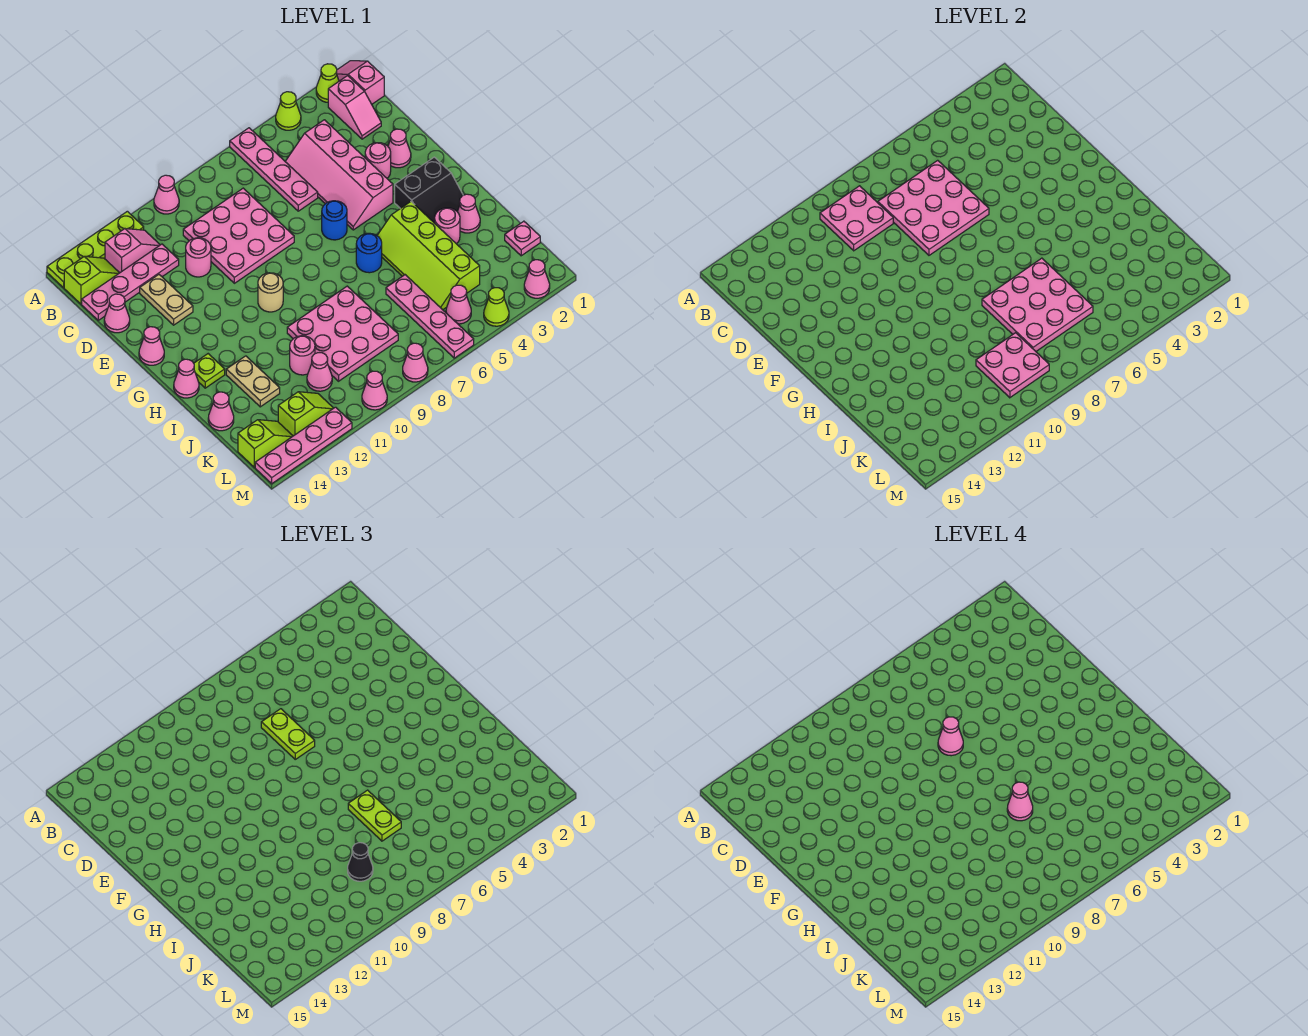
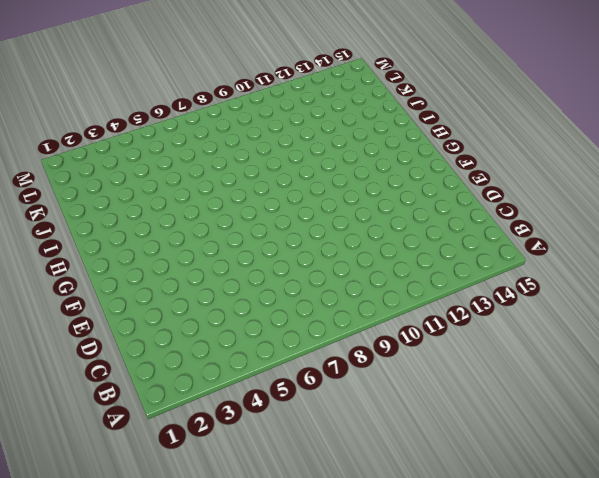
none -> pink slope A1:B1 level 1 top B
none -> lime cone A2 level 1
none -> lime cone A4 level 1
none -> pink plate A6:D6 level 1

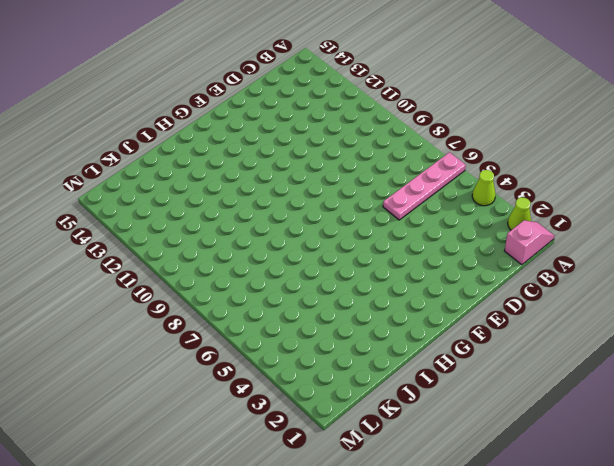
none -> pink cone A10 level 1
none -> lime plate A12:A15 level 1
none -> pink slope B2:C2 level 1 top B
none -> pink slope B12:B13 level 1 top 13

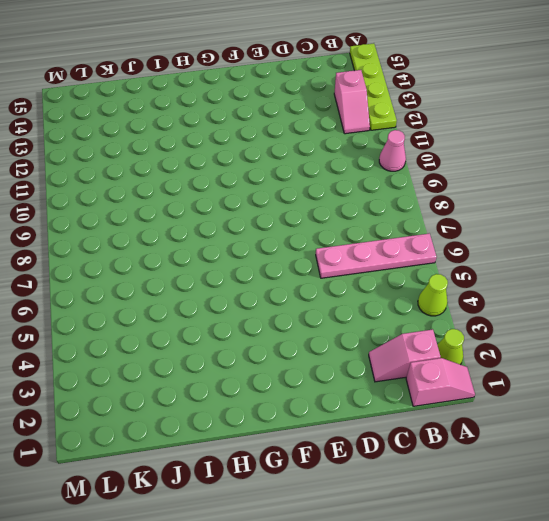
none -> lime slope B14:B15 level 1 top 15
none -> pink slope C4:F5 level 1 top 4
none -> pink plate C8:E10 level 1
none -> pink plate C12:C15 level 1

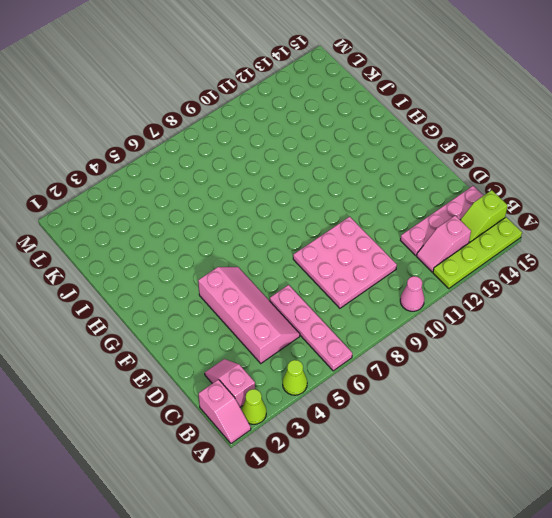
none -> pink round brick D11 level 1
none -> tan plate D13:E13 level 1
none -> pink cone D15 level 1
none -> pink cone E2 level 1

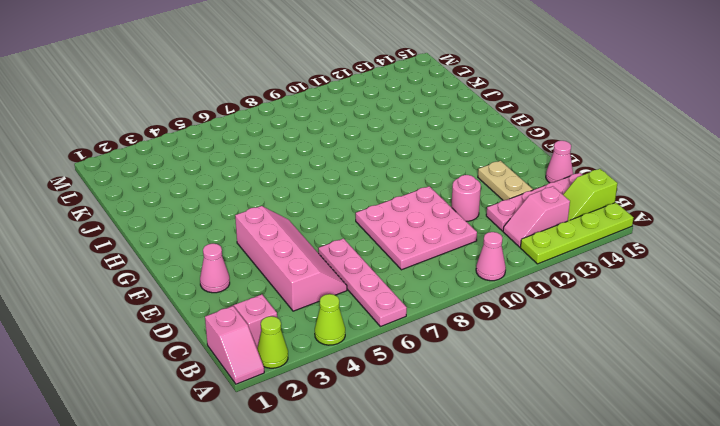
none -> pink round brick E3 level 1
none -> blue round brick F6 level 1
none -> pink cone F15 level 1
none -> black slope G2:H3 level 1 top G

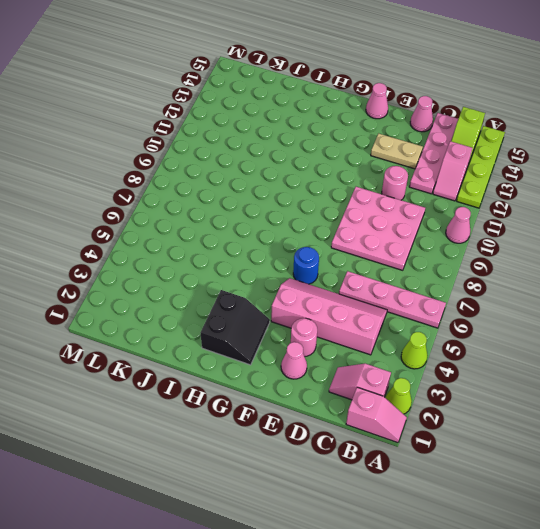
black slope G2:H3 level 1 top H -> black slope G2:H3 level 1 top G
none -> tan round brick G10 level 1
none -> lime slope H4:K5 level 1 top 4
none -> blue round brick H6 level 1
none -> lime plate H14 level 1

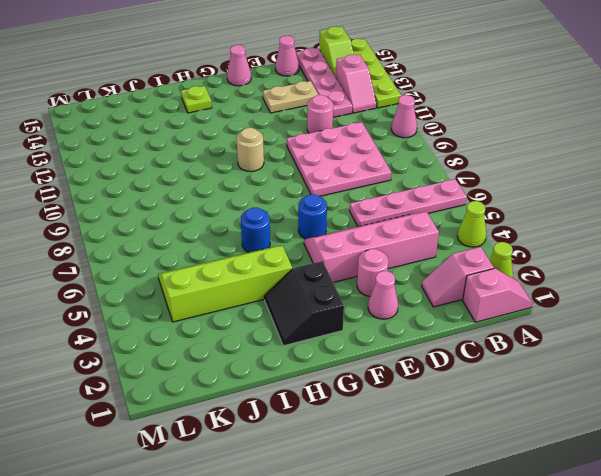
none -> pink cone H15 level 1
none -> pink cone I2 level 1
none -> pink round brick I3 level 1
none -> pink plate I8:K10 level 1

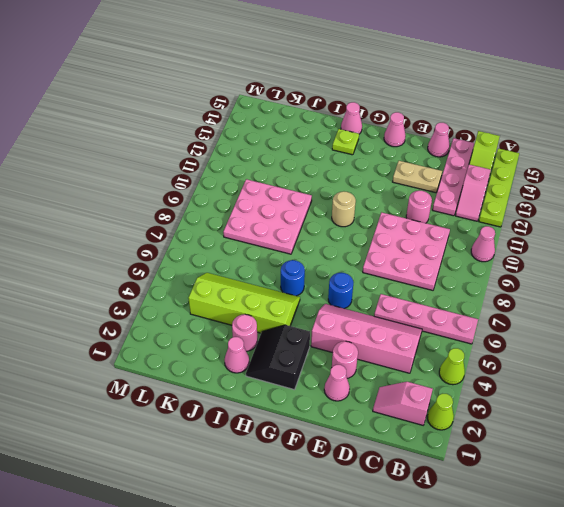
none -> pink slope A1:B1 level 1 top B
none -> tan plate I13:J13 level 1
none -> pink plate J6:M6 level 1
none -> pink round brick J11 level 1

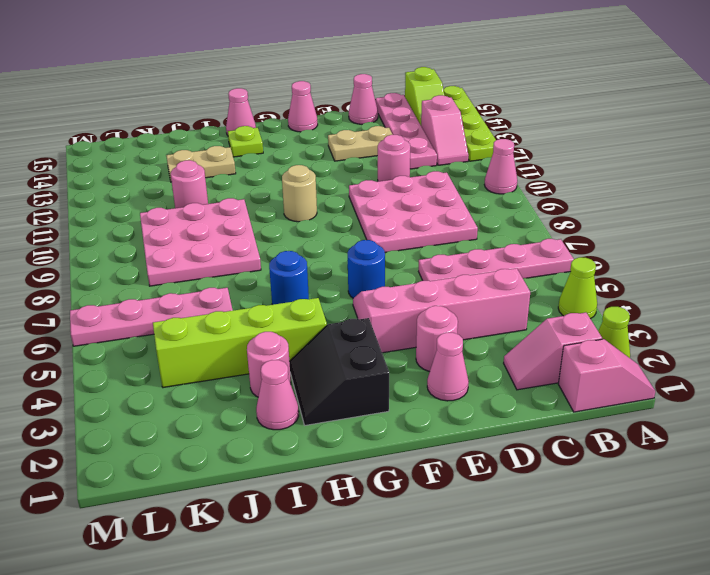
none -> pink cone J15 level 1
none -> pink plate K1 level 1
none -> pink cone K11 level 1
none -> pink cone L5 level 1

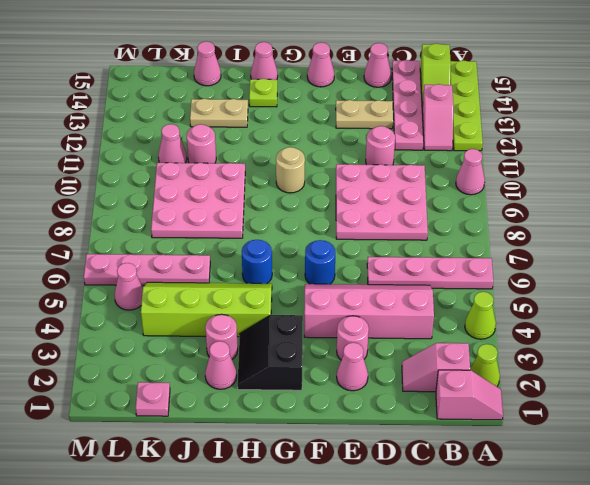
none -> lime slope L12:L13 level 1 top 13
none -> lime slope L14:L15 level 1 top 15
none -> pink cone M2 level 1
none -> lime cone M4 level 1

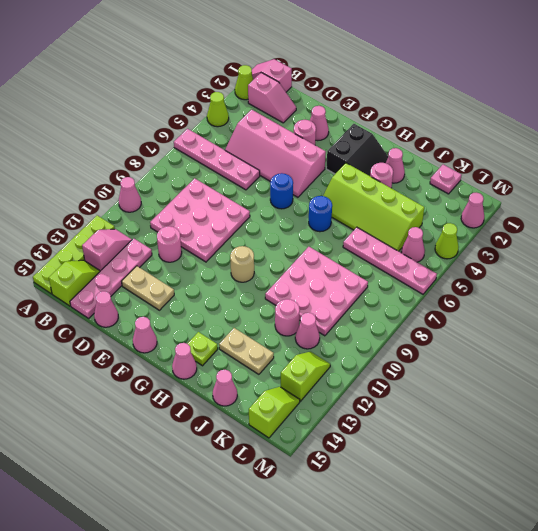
none -> pink cone M8 level 1
none -> pink cone M10 level 1
none -> pink plate M12:M15 level 1
none -> pink plate B9:C10 level 2

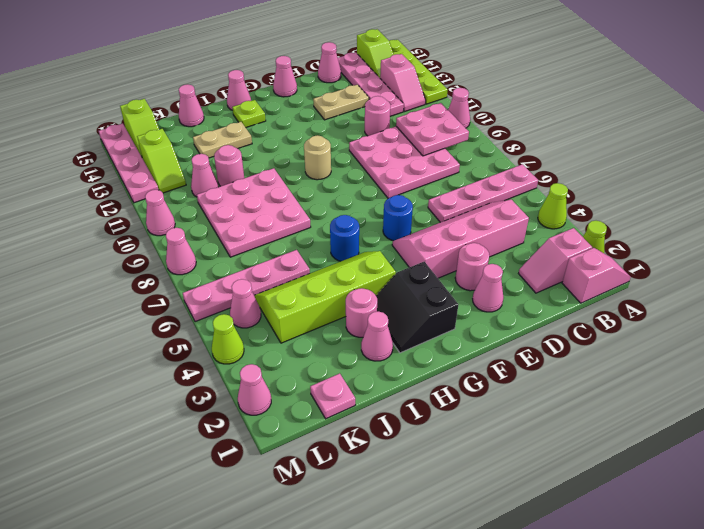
none -> pink plate C6:E8 level 2
none -> pink plate I6:K8 level 2
none -> pink plate K9:L10 level 2
none -> lime plate D7:E7 level 3

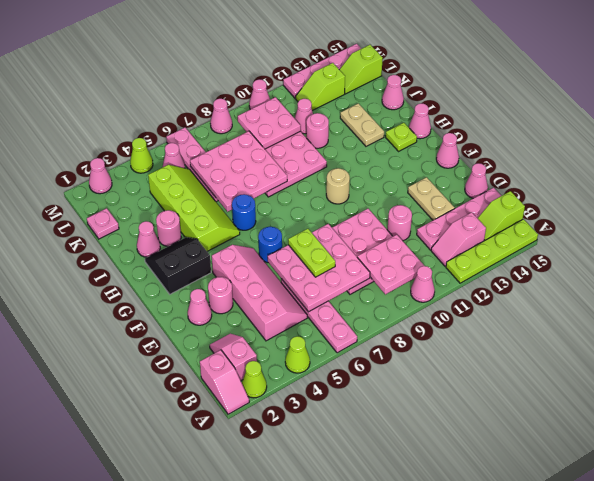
none -> lime plate I7:J7 level 3
none -> black cone K9 level 3
none -> pink cone E7 level 4
none -> pink cone I7 level 4

